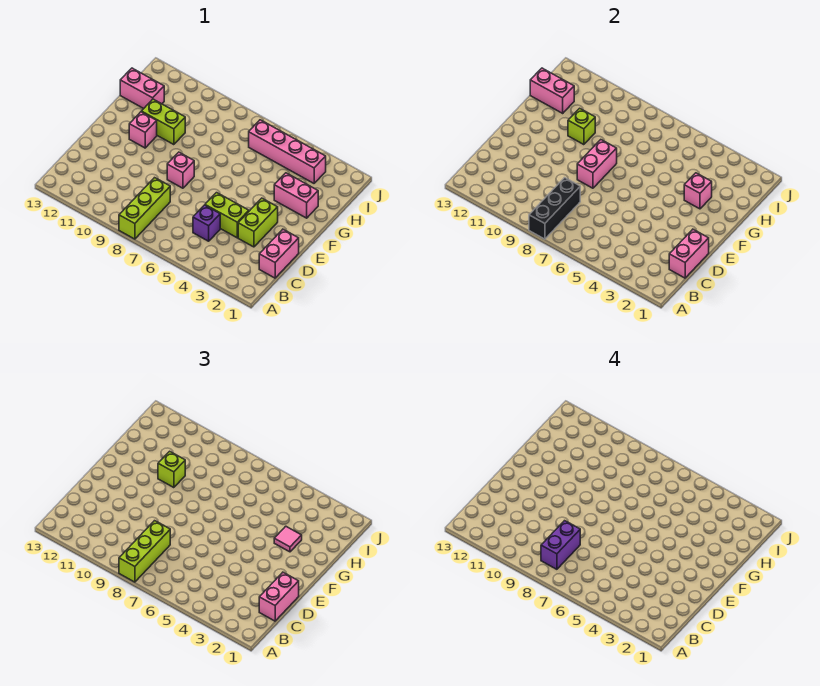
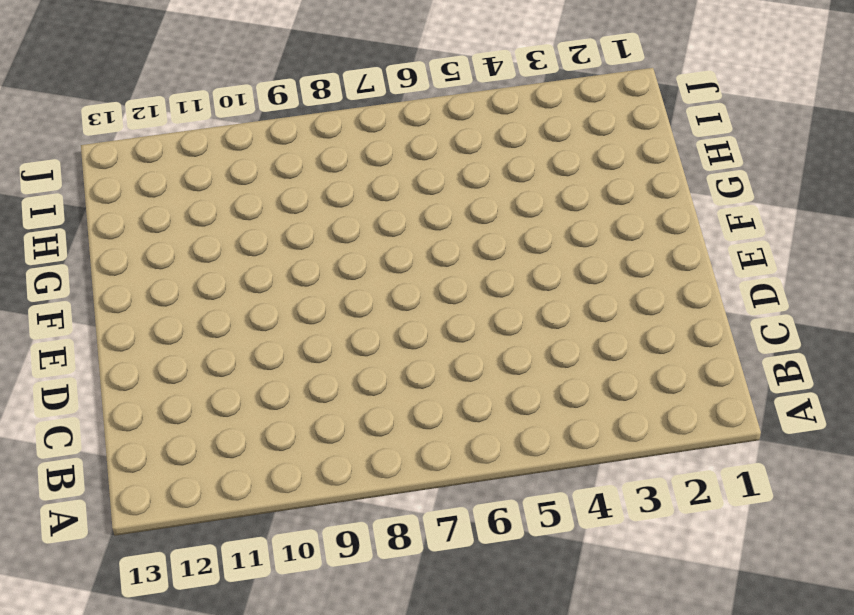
none -> lime brick A8:C8 level 1
none -> pink brick C1:D1 level 1
none -> purple brick C5 level 1

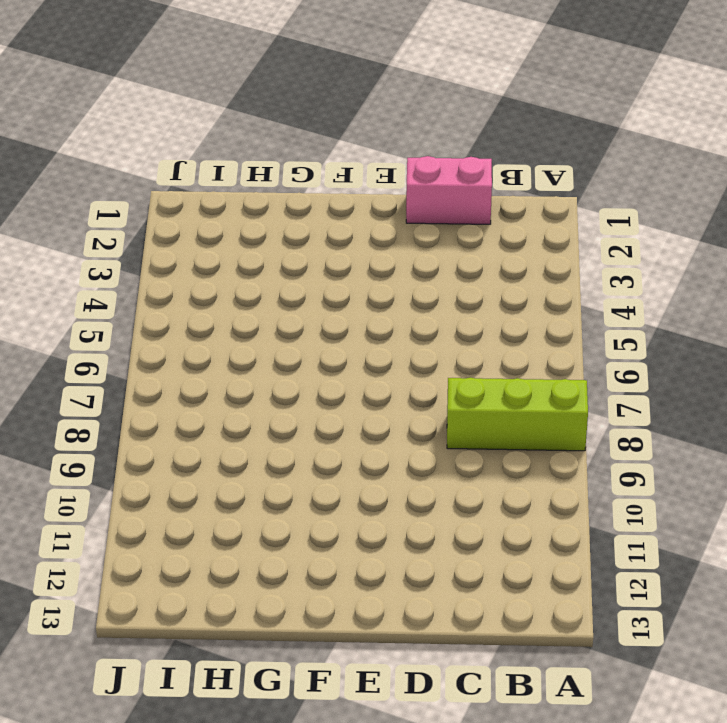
none -> purple brick C5 level 1
none -> lime brick D3:E3 level 1
none -> lime brick D4:D5 level 1

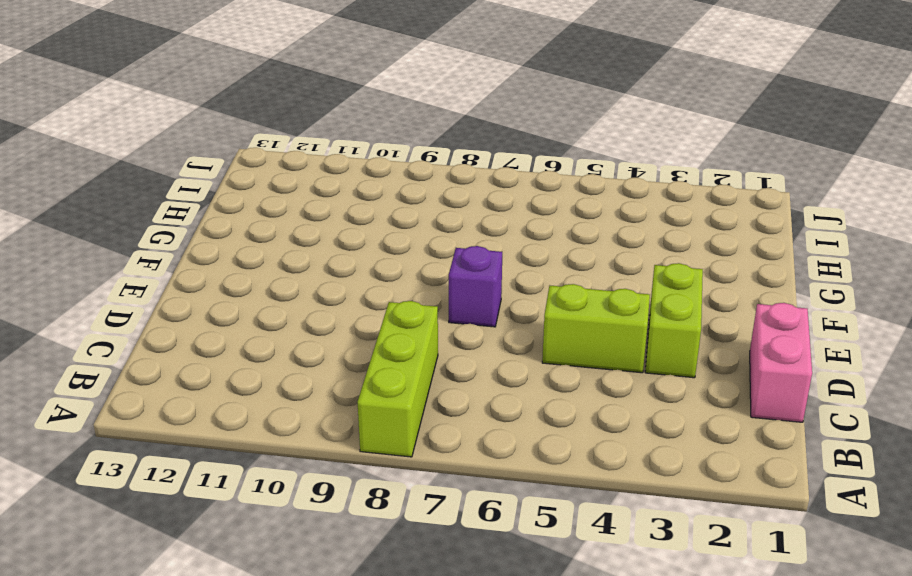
purple brick E7 level 1 -> purple brick C5 level 1
none -> pink brick E8 level 1
none -> pink brick F11 level 1
none -> pink brick G2:G3 level 1

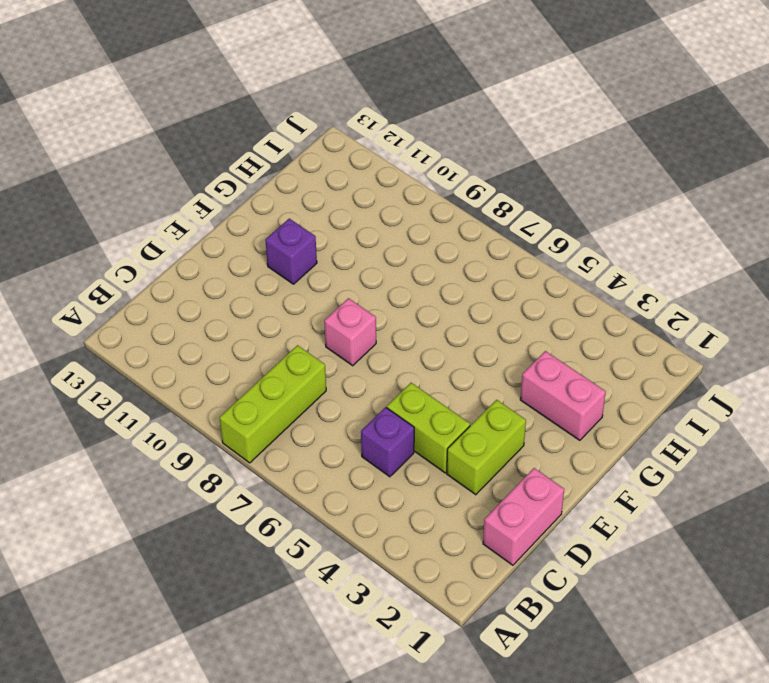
purple brick F11 level 1 -> pink brick F11 level 1
none -> lime brick G10:G11 level 1
none -> pink brick H12:H13 level 1
none -> pink brick I3:I6 level 1

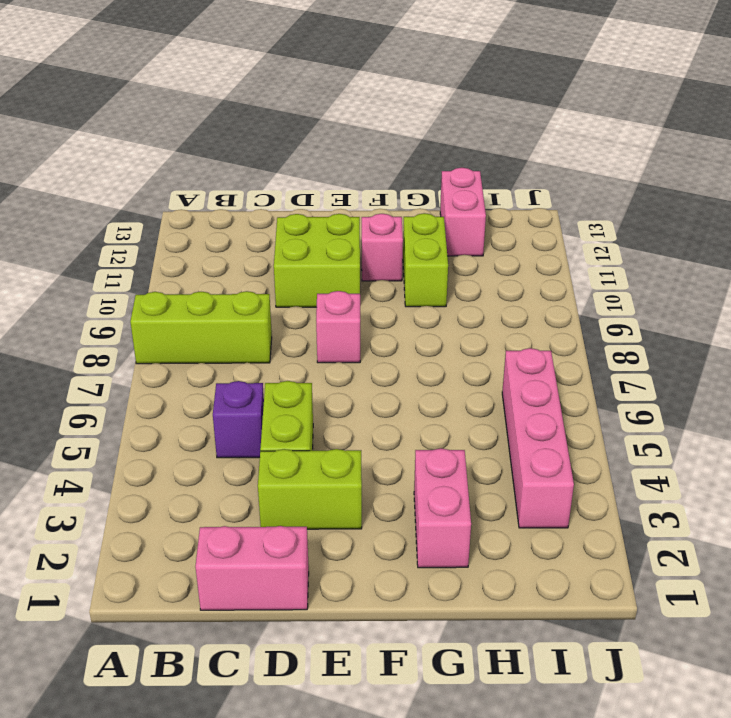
lime brick D10:E11 level 1 -> none
none -> black brick A8:C8 level 2
none -> pink brick C1:D1 level 2
none -> pink brick E8:F8 level 2

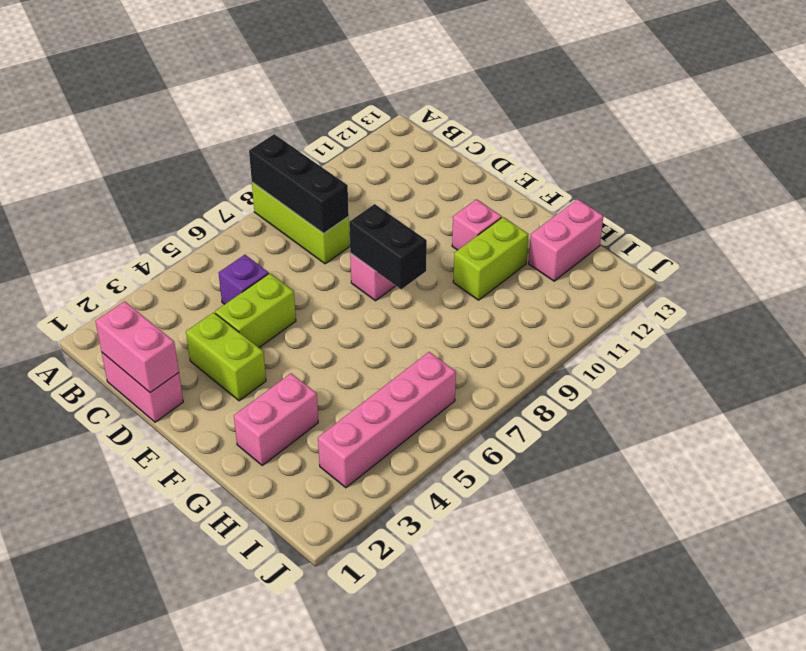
black brick E8:F8 level 2 -> pink brick E8:F8 level 2
none -> pink brick G3 level 2
none -> lime brick G10 level 2
none -> pink brick H12:H13 level 2

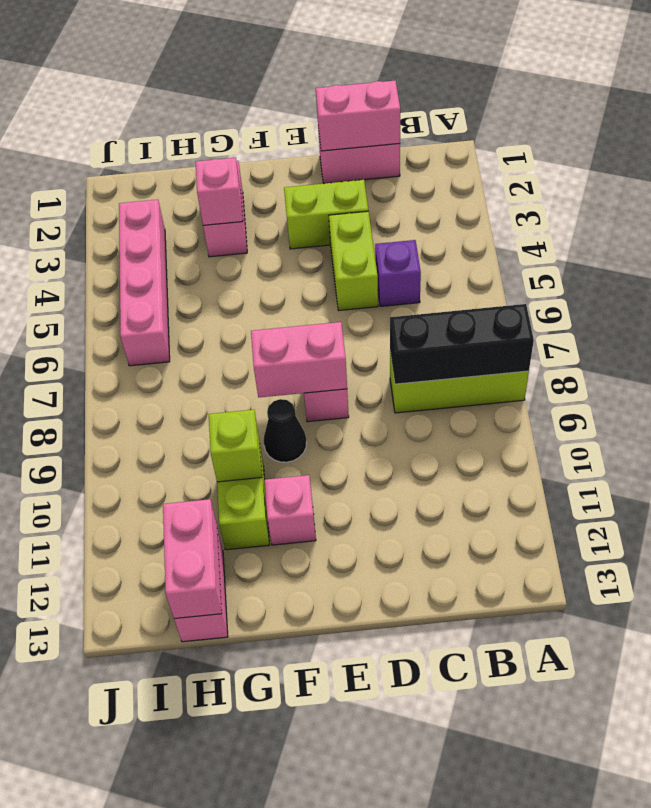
black cone F9 level 1 -> none
none -> lime brick A8:C8 level 3
none -> pink brick C1:D1 level 3
none -> pink tile G3 level 3

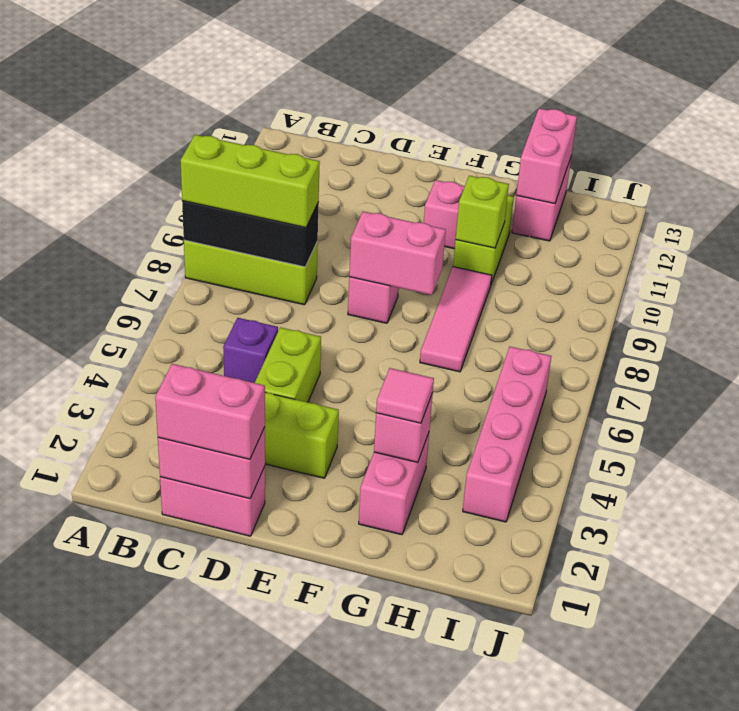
pink tile G7:G9 level 1 -> none
none -> lime brick G10 level 3
none -> purple brick B8:C8 level 4

